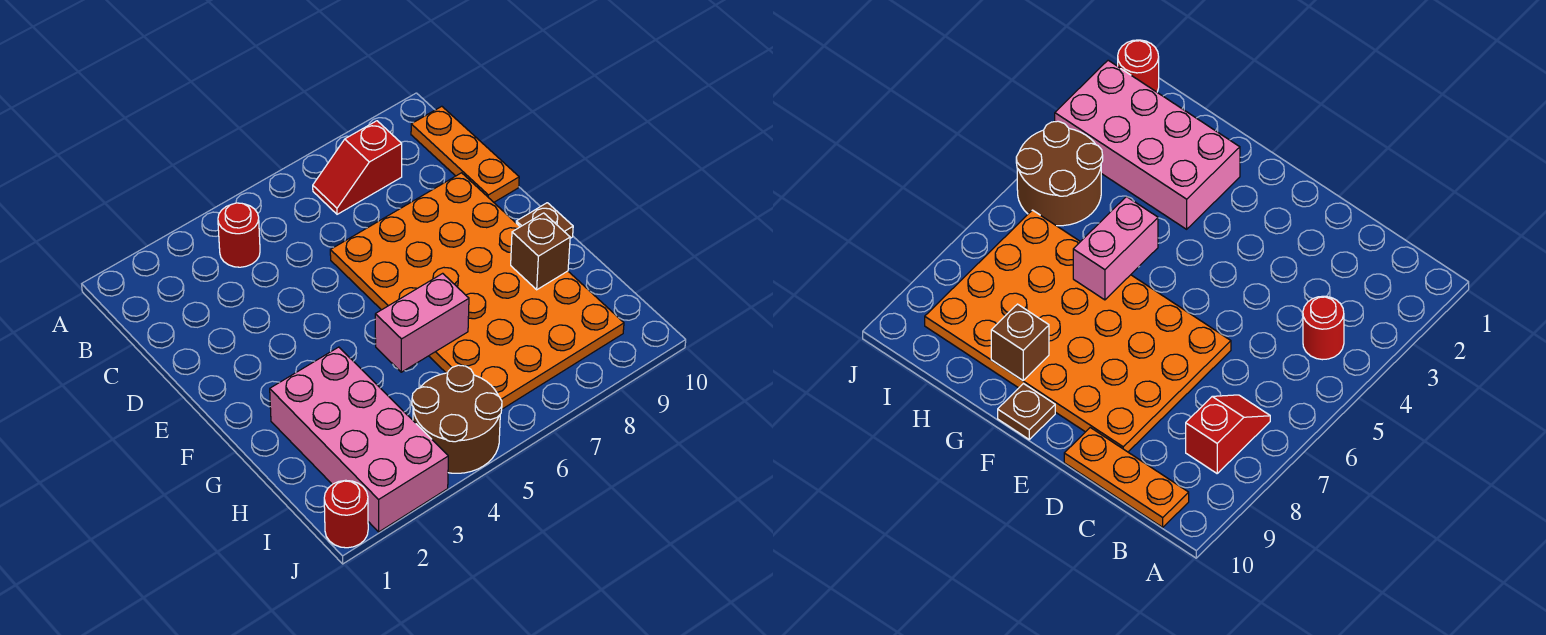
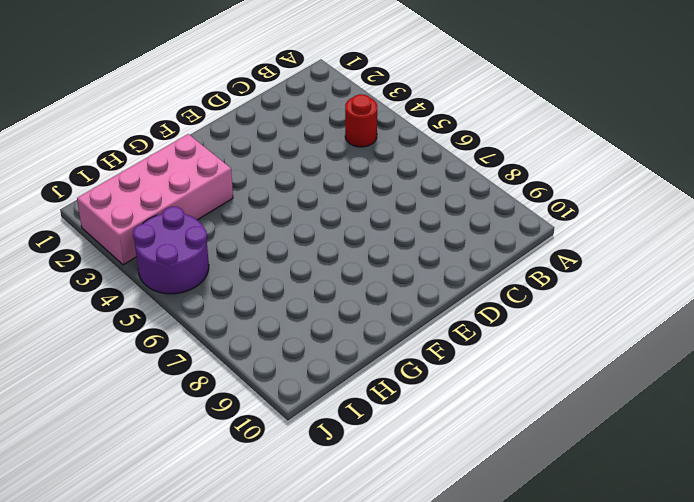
purple round brick I4:J5 level 1 -> brown round brick I4:J5 level 1
none -> red slope B7:B8 level 1 top 8
none -> orange plate B10:D10 level 1

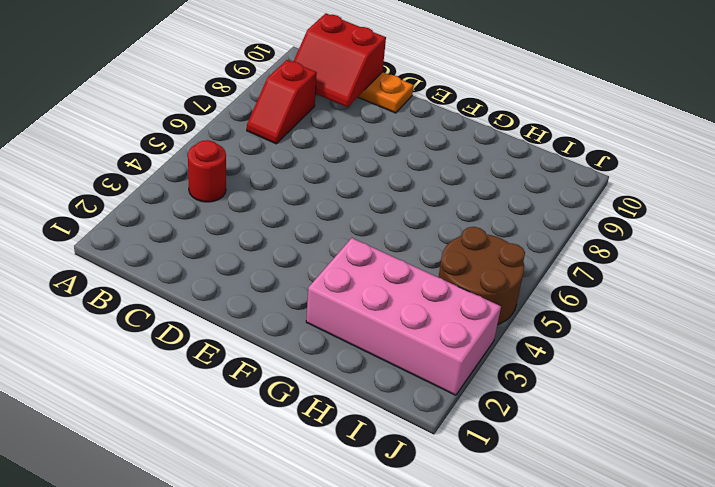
red slope B9:C10 level 2 top 10 -> none
none -> orange plate D6:I9 level 1
none -> brown plate F10 level 1

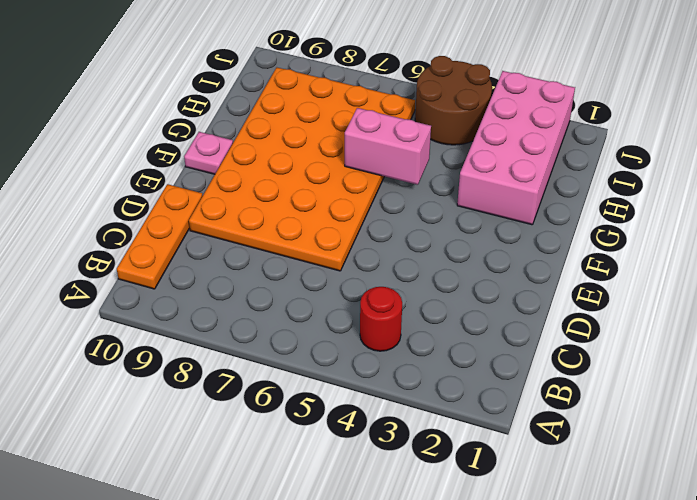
pink plate F10 level 1 -> brown plate F10 level 1
none -> red slope B7:B8 level 1 top 8
none -> red round brick J1 level 1

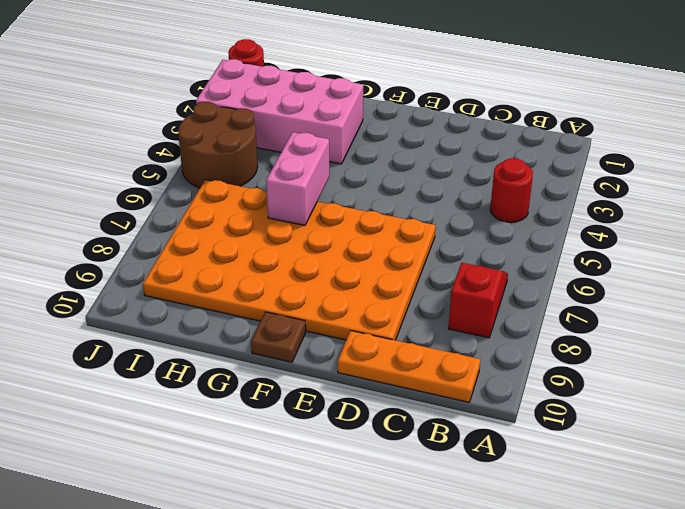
none -> brown brick G9 level 2

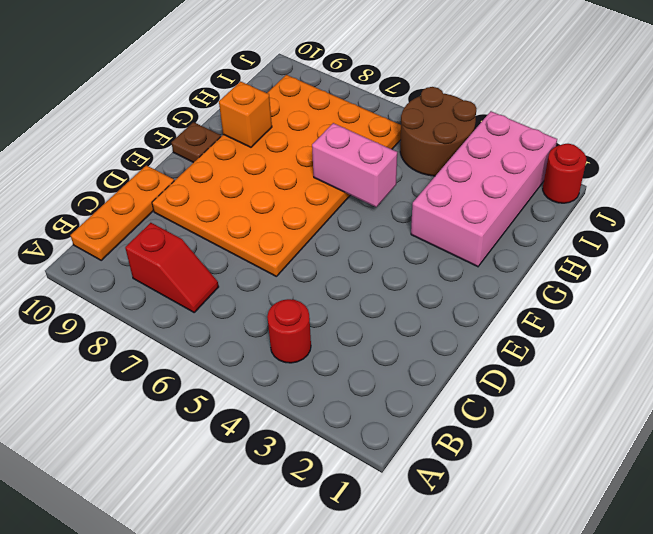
orange brick G9 level 2 -> brown brick G9 level 2

